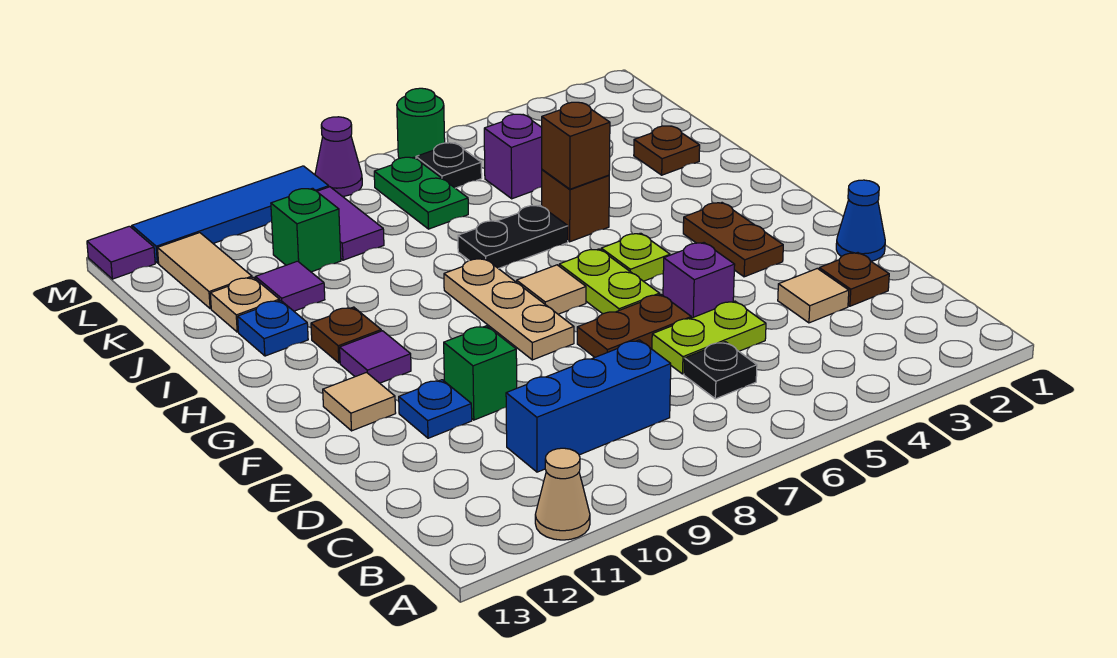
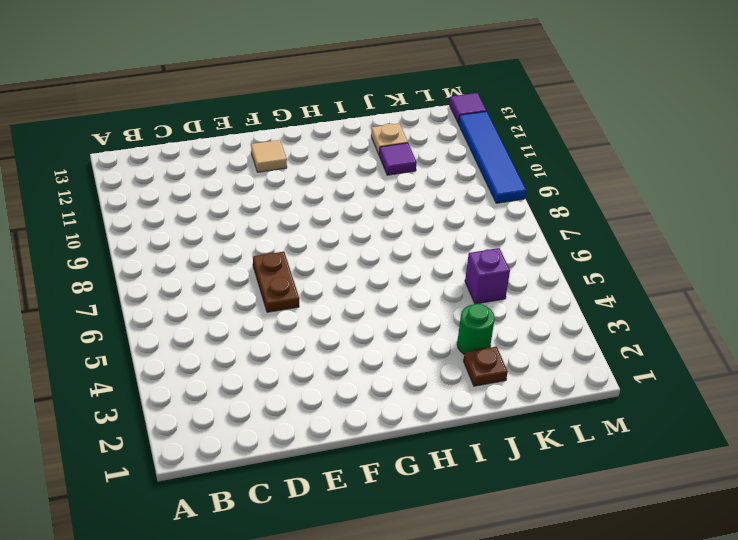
green round brick J3 level 1 -> green round brick M6 level 1
none -> tan cone A11 level 1
none -> black plate C6 level 1
none -> blue brick C8:C10 level 1
none -> brown plate D2 level 1

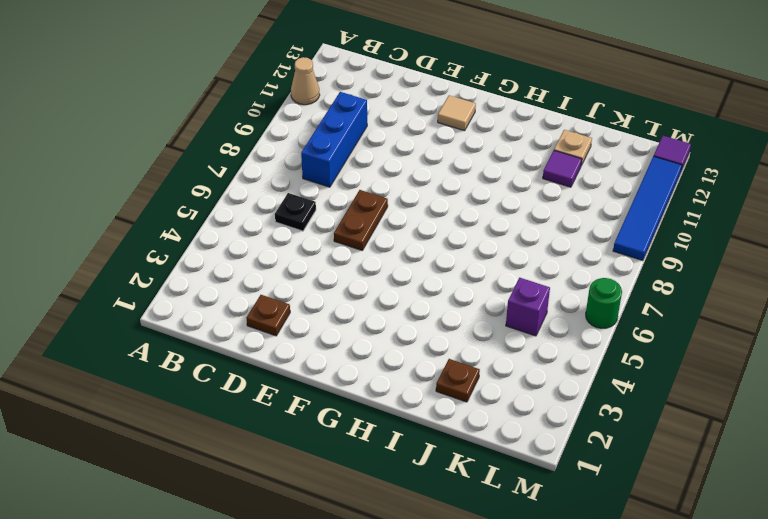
none -> tan tile D3 level 1
none -> lime plate D5:D6 level 1
none -> blue cone E1 level 1
none -> purple brick E5 level 1

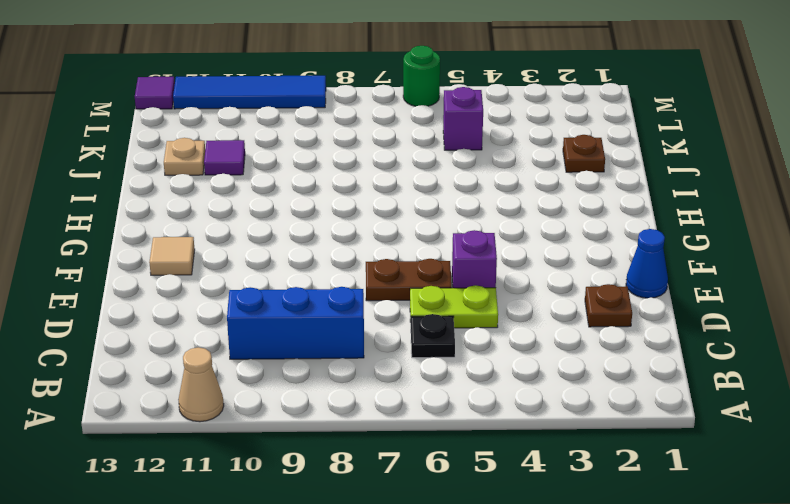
none -> tan tile D3 level 1
none -> green brick E10 level 1
none -> blue plate E11 level 1
none -> brown plate F3:G3 level 1

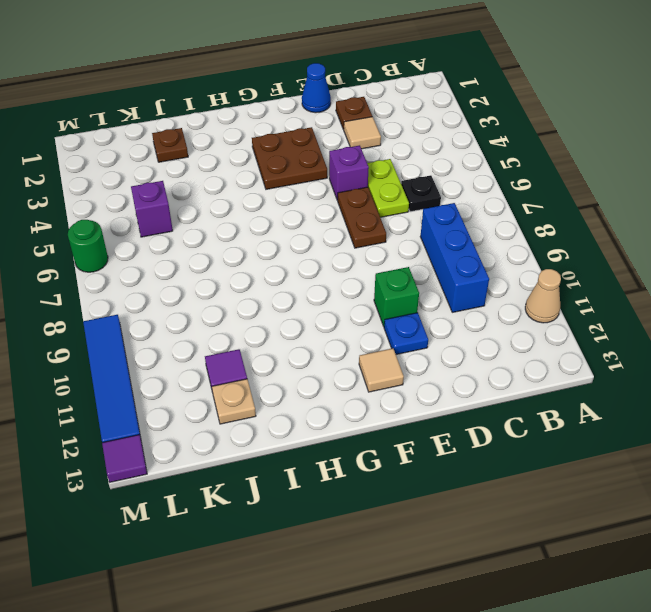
brown plate F3:G4 level 1 -> brown plate F3:G3 level 1
none -> lime plate F6:G6 level 1
none -> tan plate F8:H8 level 1
none -> lime plate G5 level 1
none -> tan tile G7 level 1

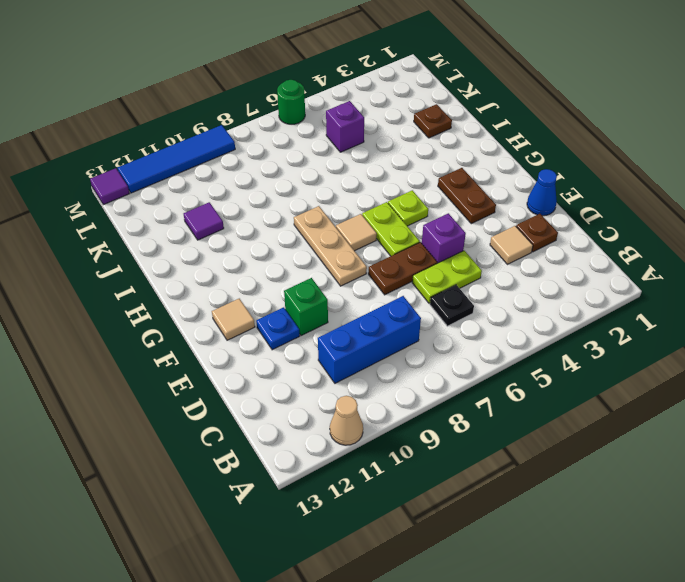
none -> purple tile G11 level 1
none -> brown plate H11 level 1
none -> brown brick I5 level 1
none -> black plate I6:I7 level 1

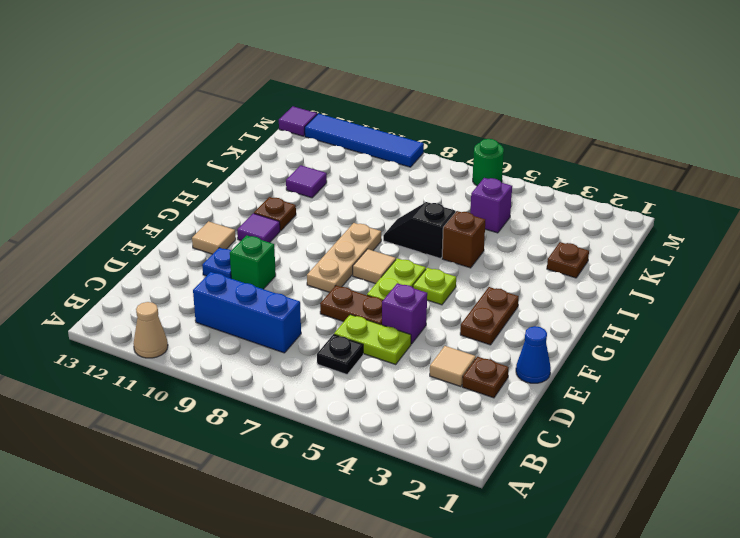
black slope I6:I7 level 1 top 6 -> black plate I6:I7 level 1
none -> blue plate I12 level 1
none -> tan plate J12 level 1
none -> green plate K7:L7 level 1
none -> purple tile K9:L9 level 1

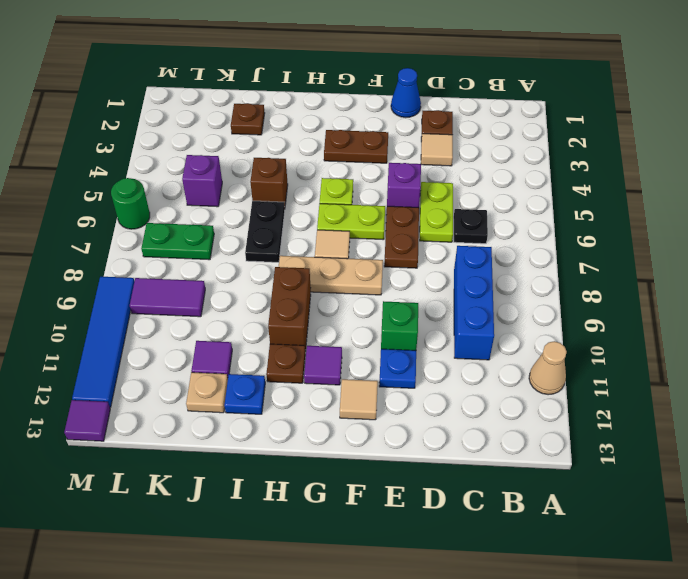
brown brick H9:H10 level 1 -> none
none -> green brick K10 level 1
none -> tan tile K12:L12 level 1
none -> black plate L6 level 1
none -> purple cone M8 level 1

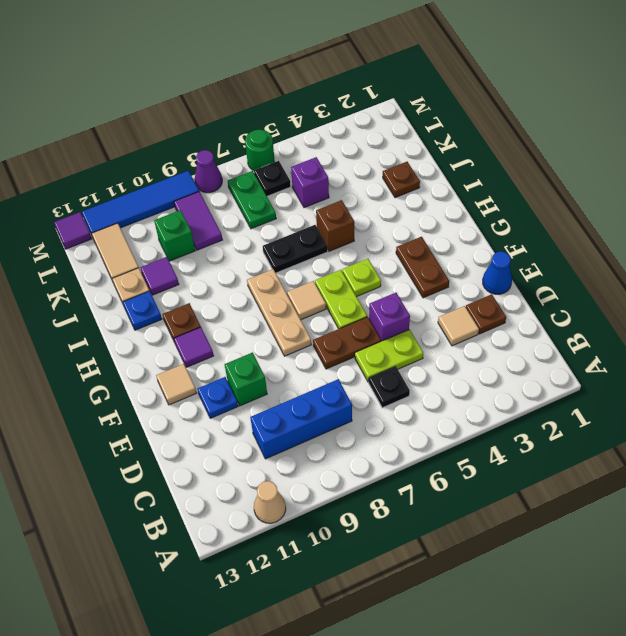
none -> brown brick I5 level 2

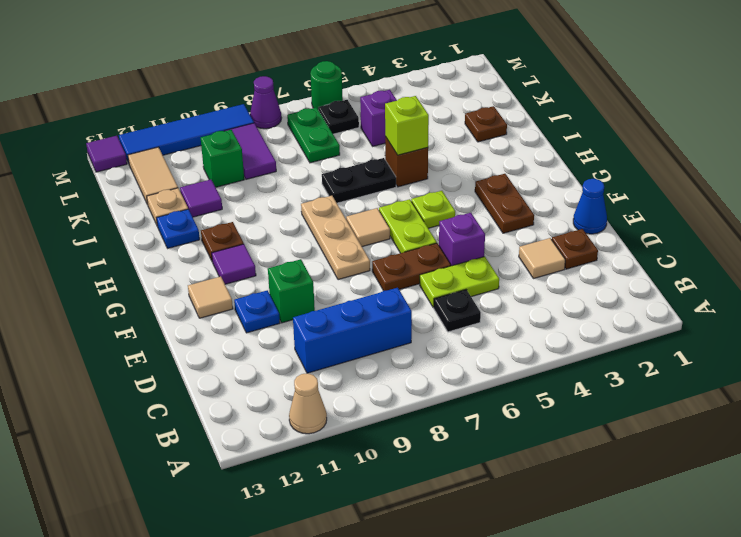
lime brick I5 level 2 -> brown brick I5 level 2

